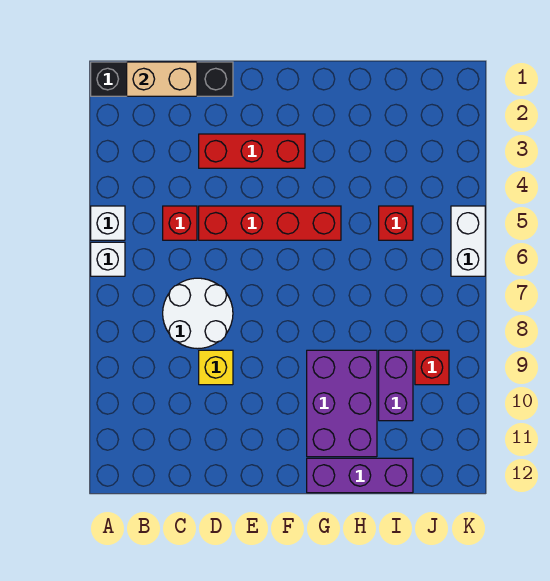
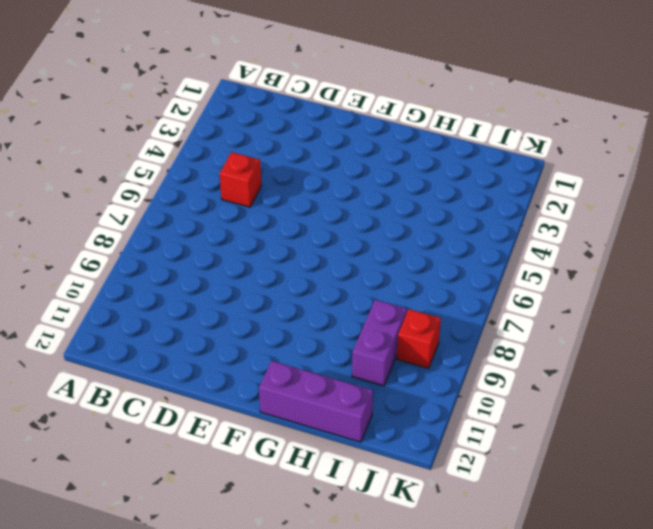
none -> black brick A1:D1 level 1
none -> white brick A5 level 1
none -> white brick A6 level 1

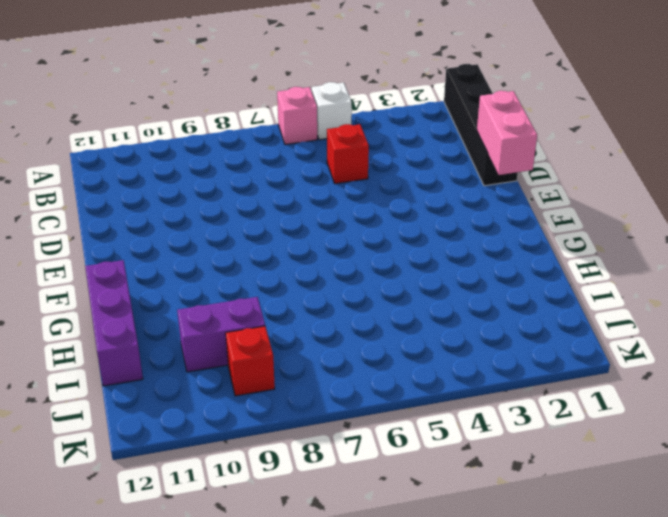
pink brick A6 level 1 -> white brick A6 level 1
pink brick D1:E1 level 2 -> none
none -> white round brick C7:D8 level 1
none -> red brick D3:F3 level 1
none -> red brick D5:G5 level 1

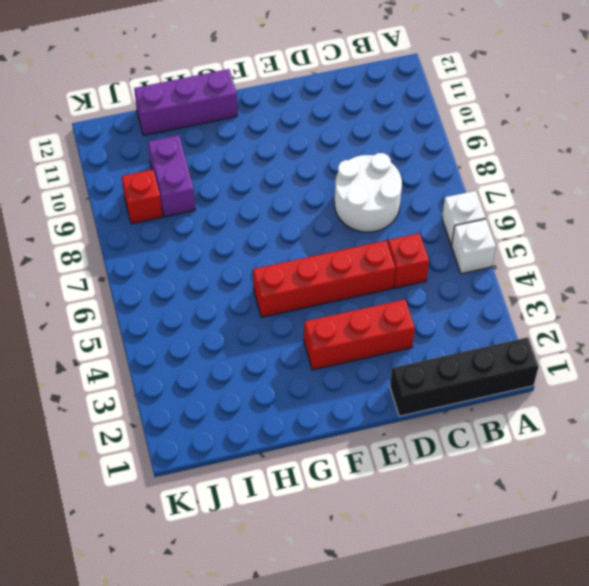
none -> yellow brick D9 level 1
none -> purple brick G9:H11 level 1
none -> red brick I5 level 1

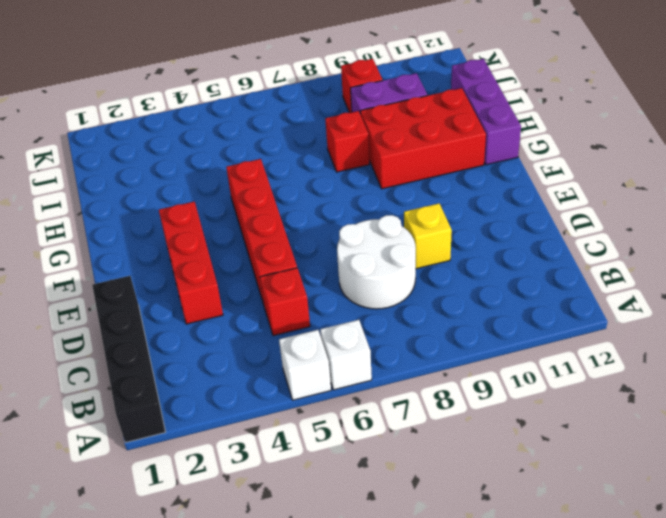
red brick G9:H11 level 1 -> purple brick G9:H11 level 1
red brick H8 level 1 -> red brick I5 level 1
none -> white brick K5:K6 level 1
none -> tan brick B1:C1 level 2

